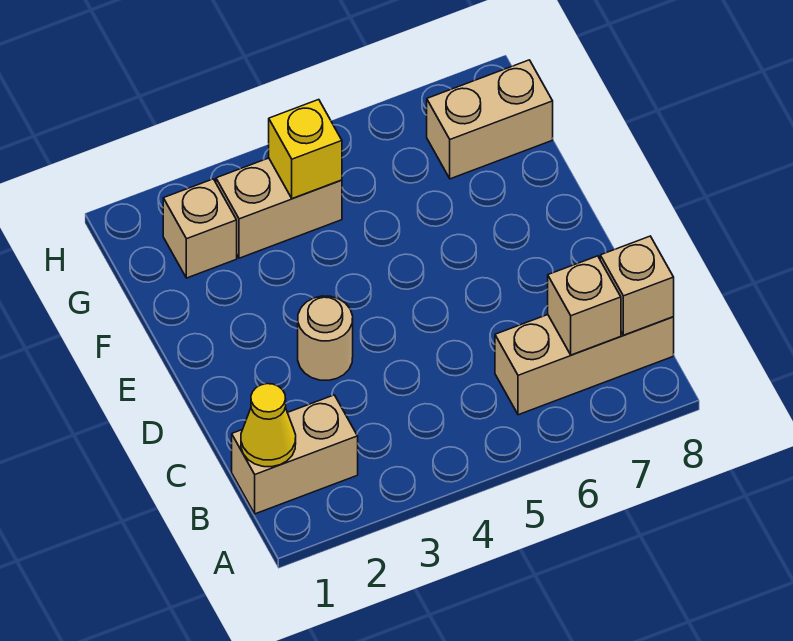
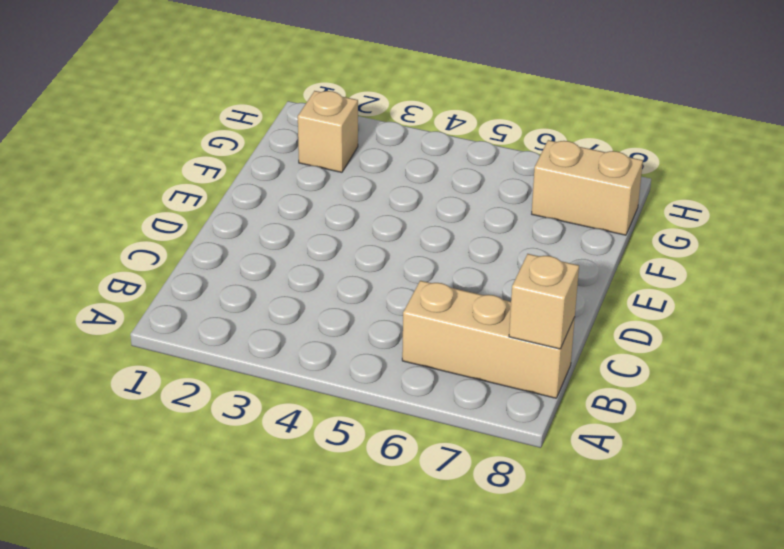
none -> tan brick B1:B2 level 1
none -> tan round brick D3 level 1

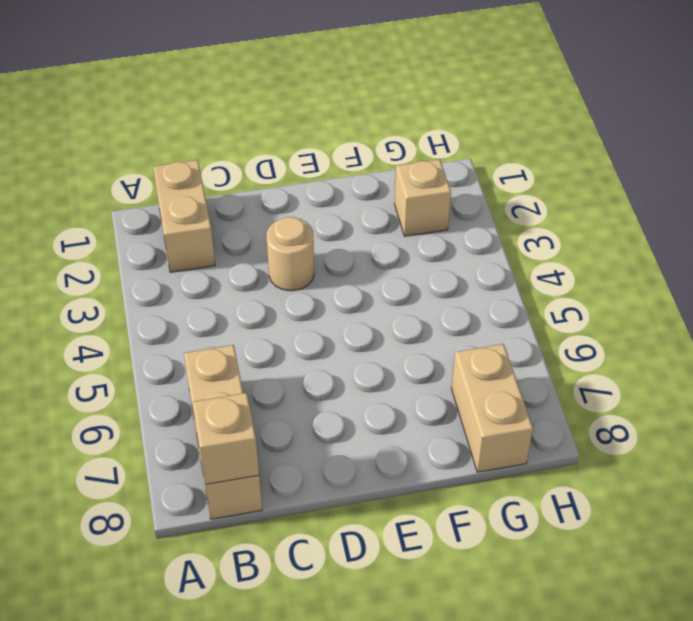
none -> tan brick G3:G4 level 1
none -> yellow cone B1 level 2

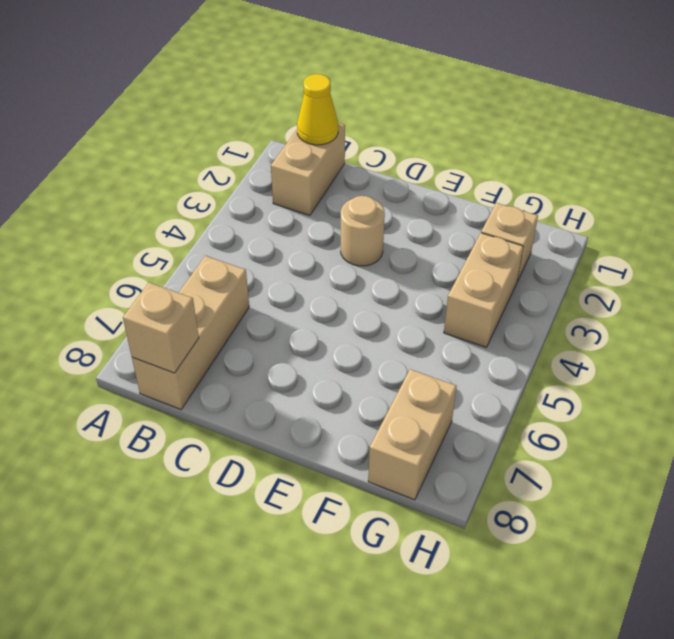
none -> tan brick B7 level 2
none -> yellow brick G4 level 2

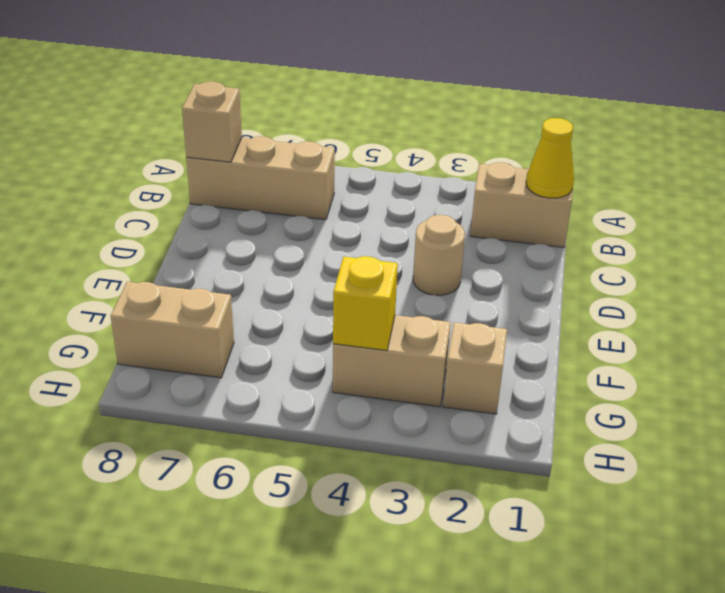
none -> tan brick B7 level 2

